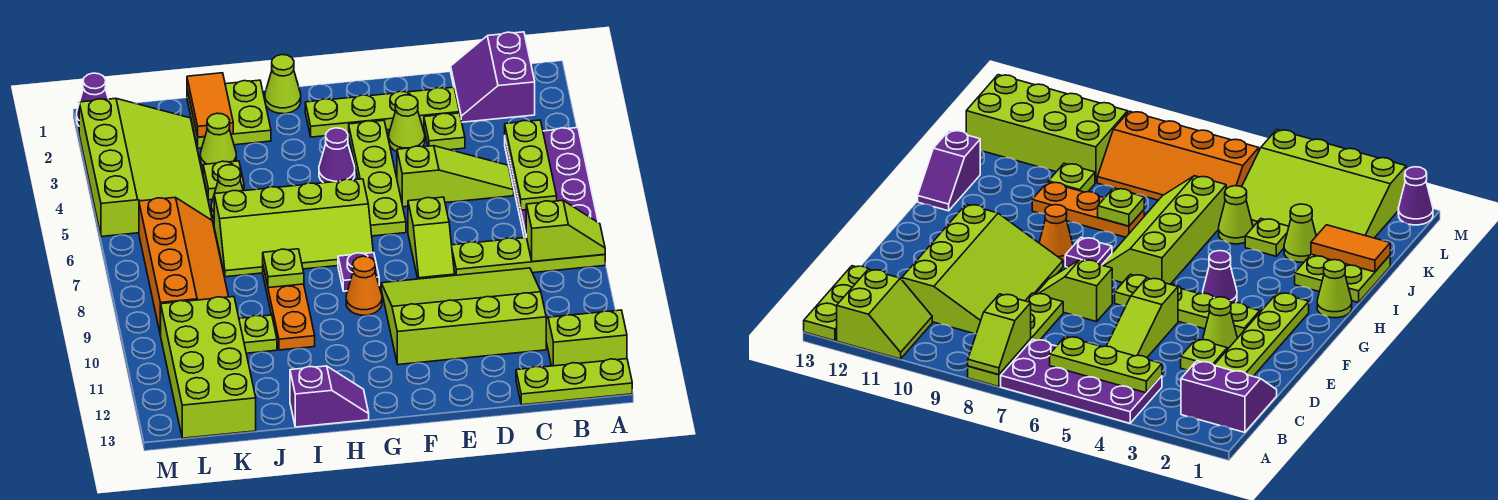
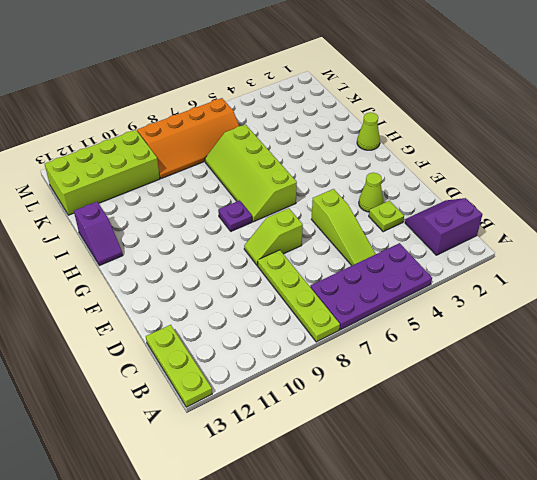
none -> lime slope A11:B12 level 1 top 12
none -> lime slope C9:F11 level 1 top 11
none -> lime plate D2:G2 level 1
none -> lime plate F3:F6 level 1

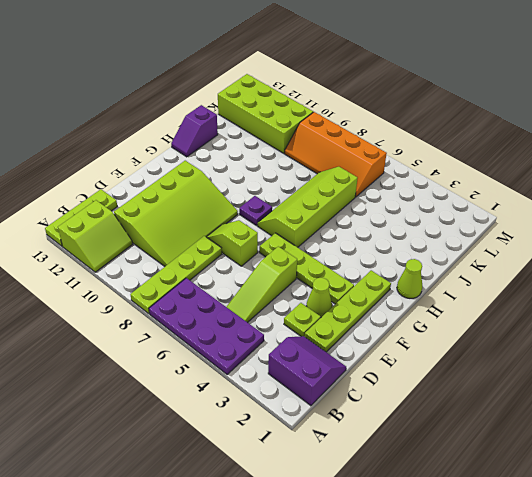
none -> purple cone G4 level 1
none -> orange cone G9 level 1
none -> lime plate I1:J2 level 1
none -> orange plate I8:I10 level 1

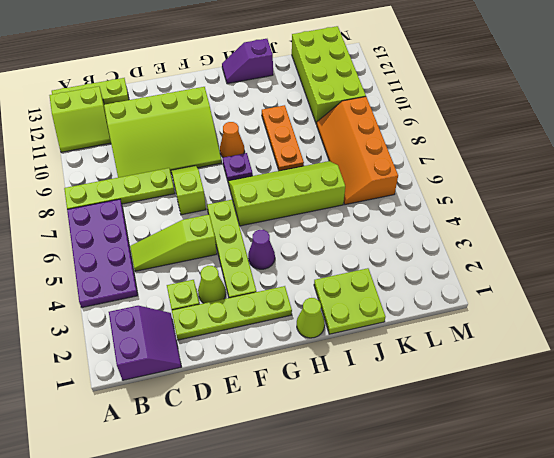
none -> lime cone J3 level 1
none -> lime plate J4 level 1
none -> lime cone J5 level 1
none -> lime plate J10 level 1

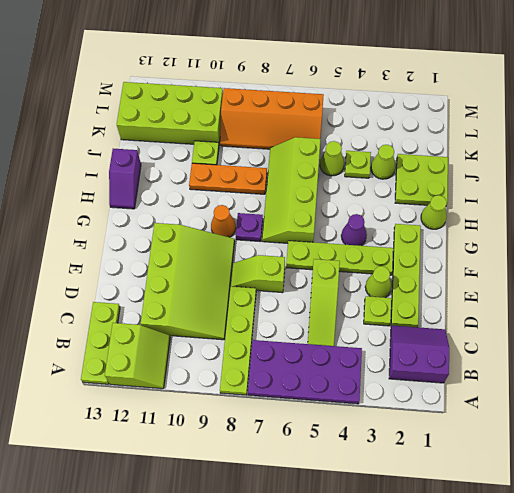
none -> lime slope K2:M5 level 1 top M
none -> purple cone M1 level 1
none -> lime slope A8:B8 level 2 top B
none -> lime plate B4:B6 level 2

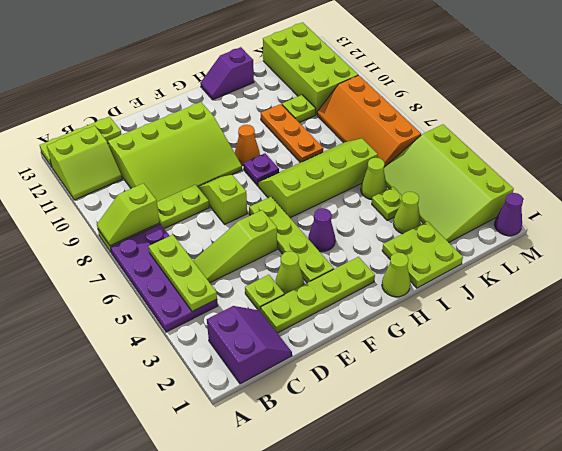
none -> lime plate I8 level 2
none -> orange tile J1:J2 level 2

